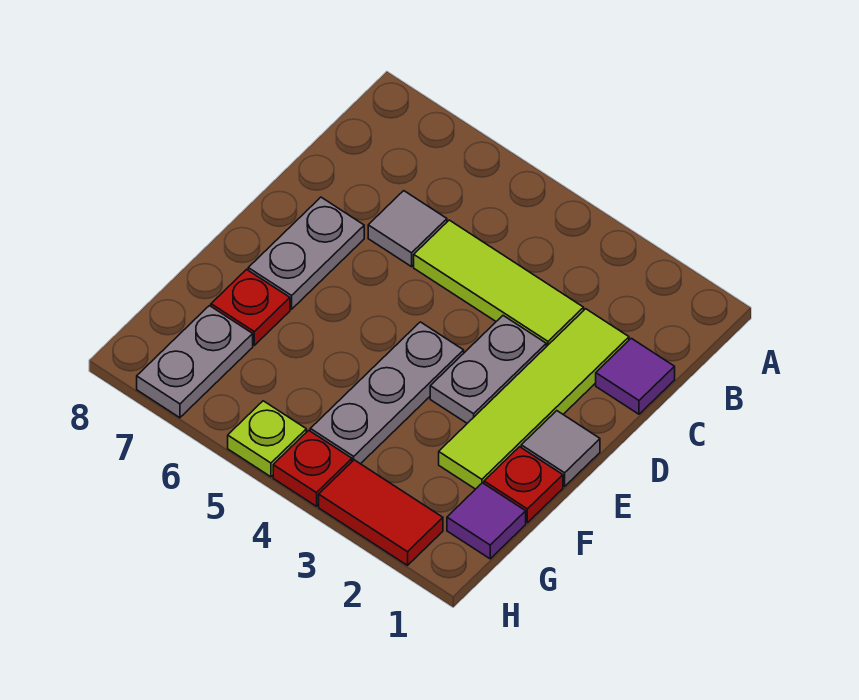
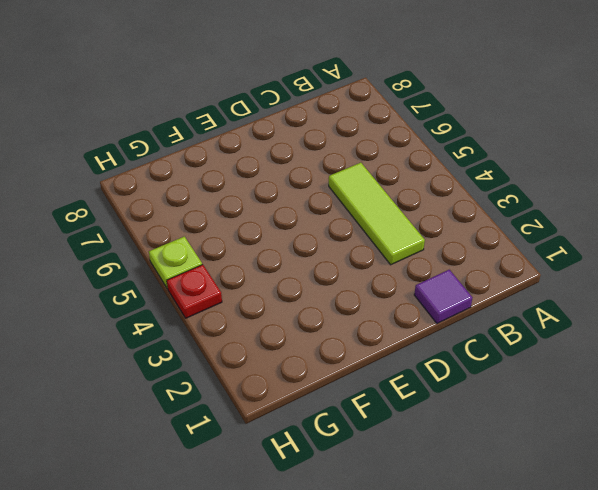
none -> lime tile C2:F2 level 1
none -> grey tile C6 level 1
none -> grey plate D3:E3 level 1

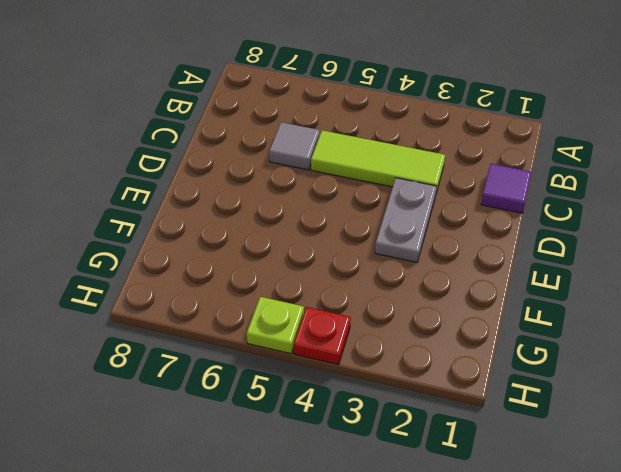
none -> lime tile C2:F2 level 1
none -> grey plate D7:E7 level 1
none -> grey tile E1 level 1

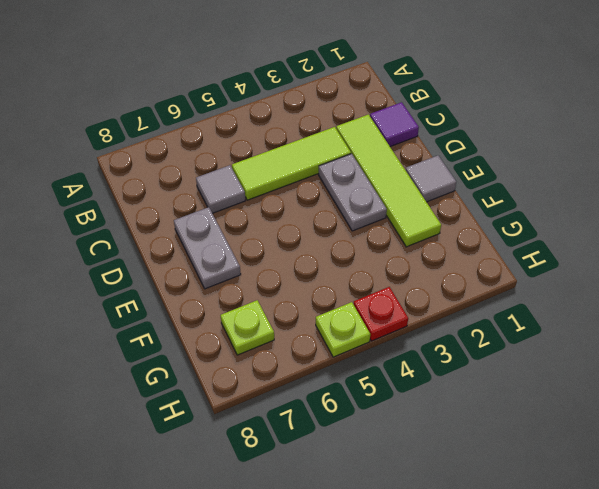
lime plate G7 level 1 -> grey plate G7:H7 level 1
none -> grey plate E4:G4 level 1
none -> red plate F1 level 1
none -> red plate F7 level 1

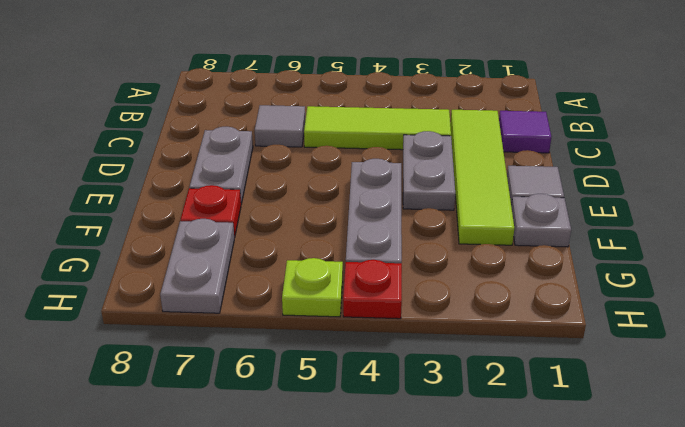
grey plate F1 level 1 -> red plate F1 level 1
none -> purple tile G1 level 1
none -> red tile H2:H3 level 1

